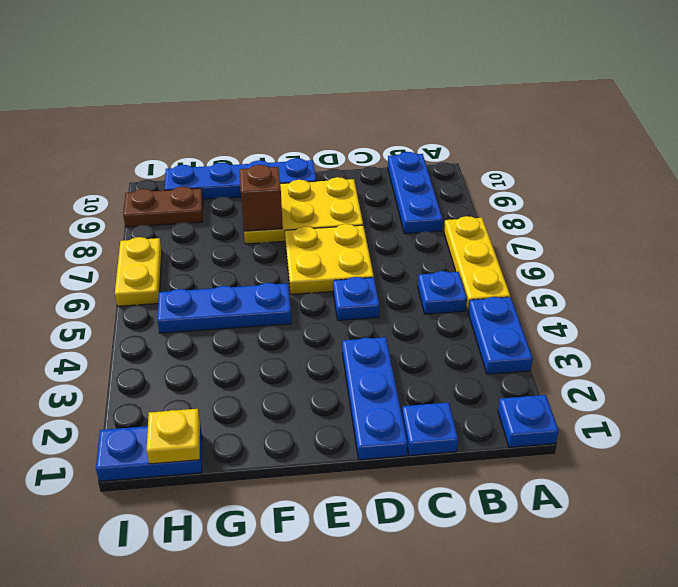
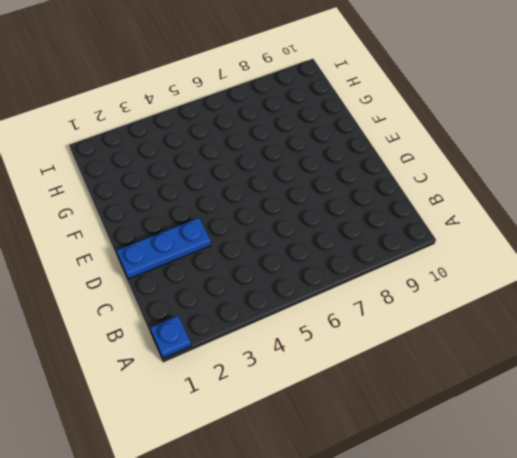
none -> blue plate A3:A4 level 1
none -> yellow plate A5:A7 level 1
none -> blue plate B5 level 1

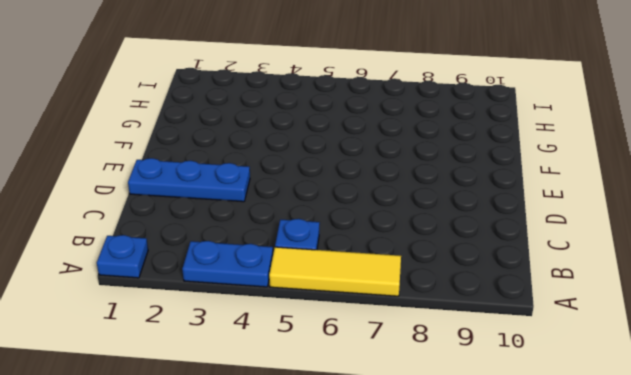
yellow tile A5:A7 level 1 -> yellow plate A5:A7 level 1
none -> blue plate B8:B10 level 1
none -> blue plate C1 level 1
none -> blue plate D5 level 1

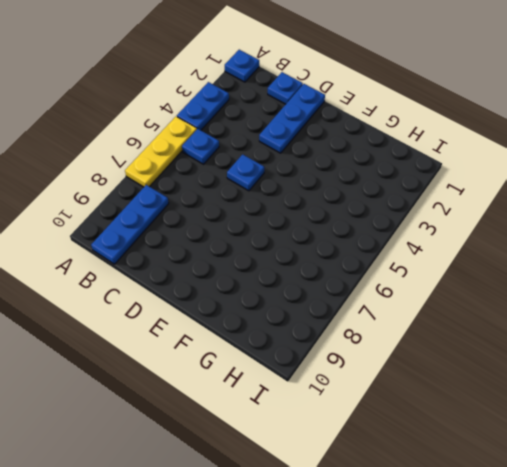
none -> yellow plate D6:E7 level 1
none -> yellow plate D8:F9 level 1
none -> blue plate E10:H10 level 1

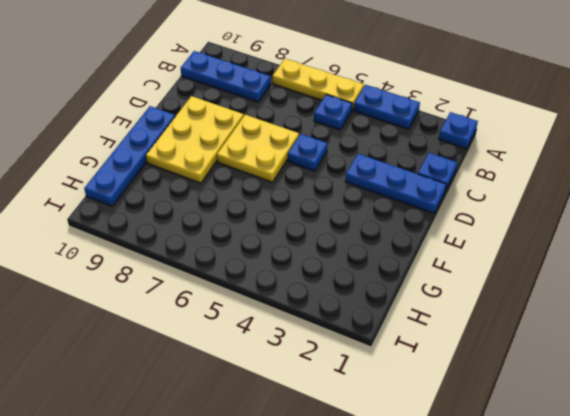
none -> blue plate F5:H5 level 1
none -> blue plate H1:I1 level 1
none -> brown plate H9:I9 level 1

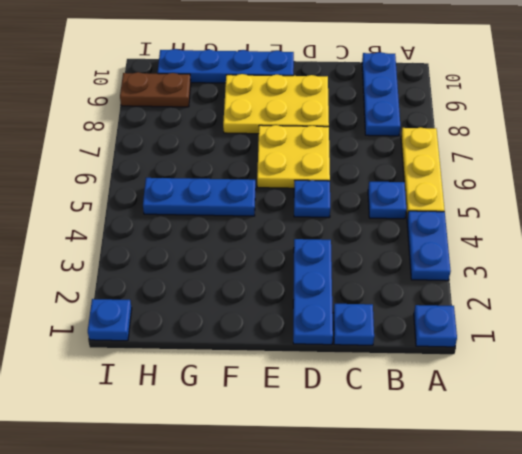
blue plate I1 level 1 -> blue plate H1:I1 level 1
none -> yellow plate I6:I7 level 1
none -> brown brick F8 level 2
none -> yellow plate H1 level 2

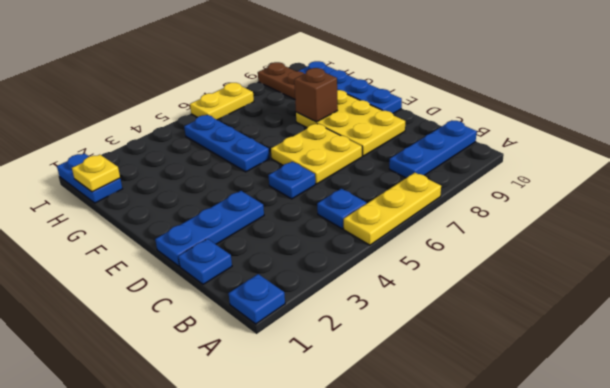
none -> blue plate A3:A4 level 1

